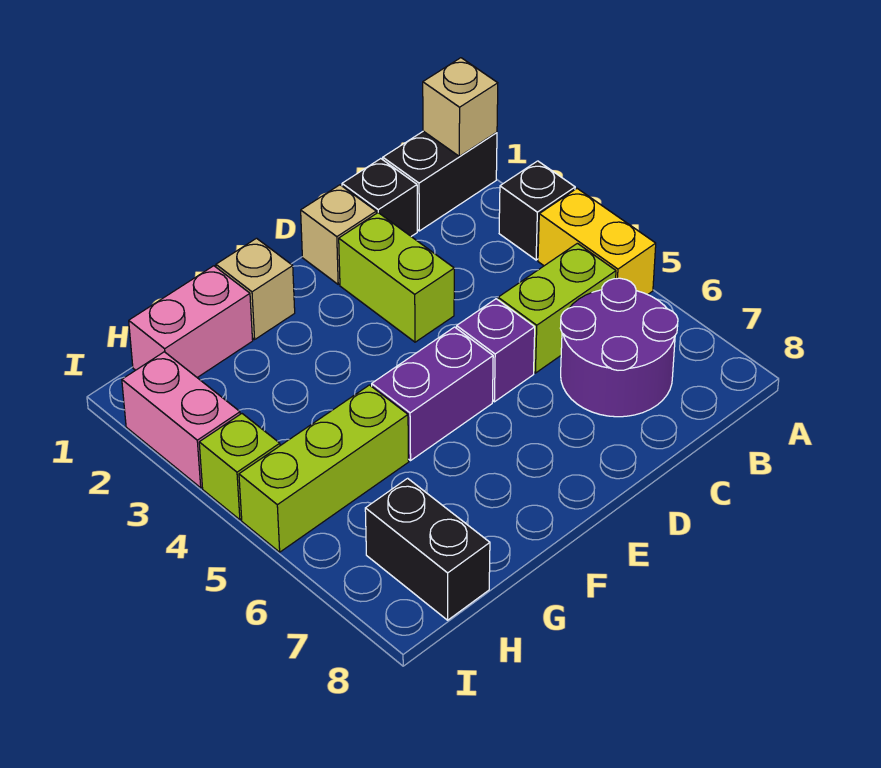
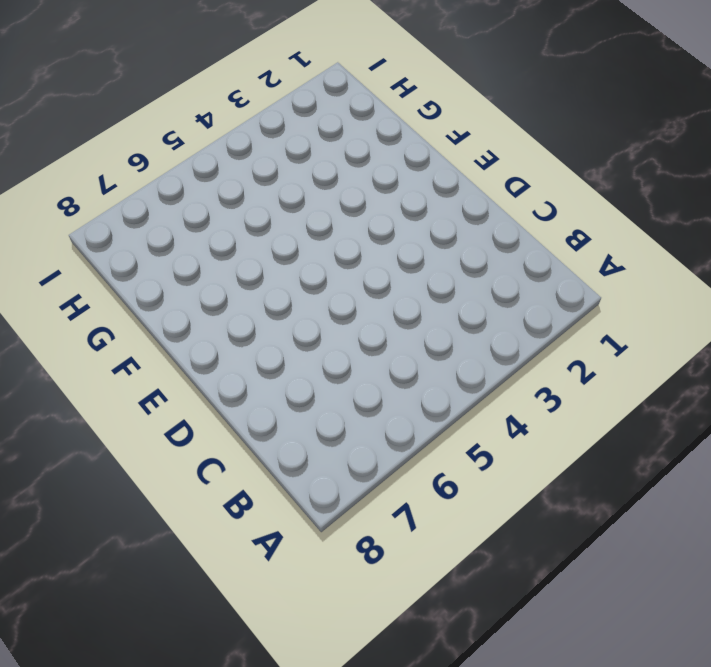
none -> black brick A1:B1 level 1
none -> black brick A3 level 1
none -> yellow brick A4:A5 level 1

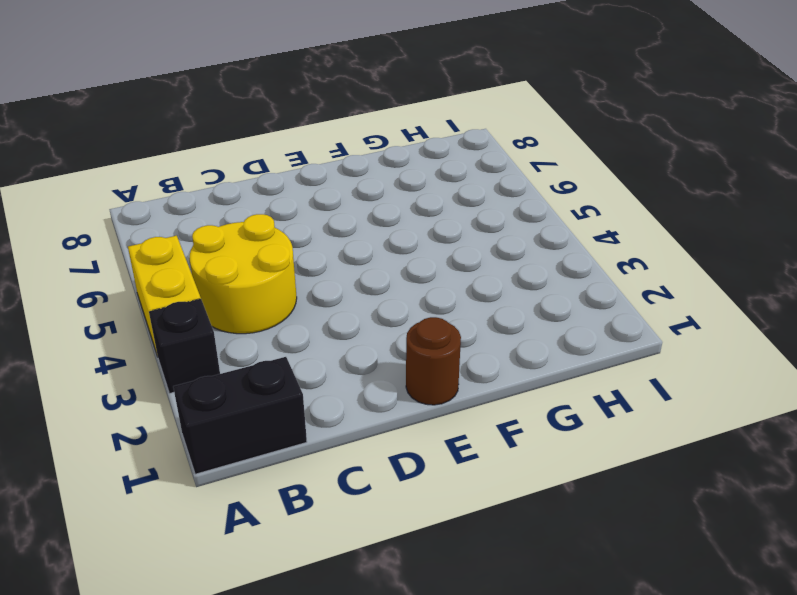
yellow round brick B4:C5 level 1 -> lime brick B5:C5 level 1
brown round brick E1 level 1 -> none
none -> purple round brick B6:C7 level 1
none -> black brick C1 level 1
none -> tan brick D1 level 1

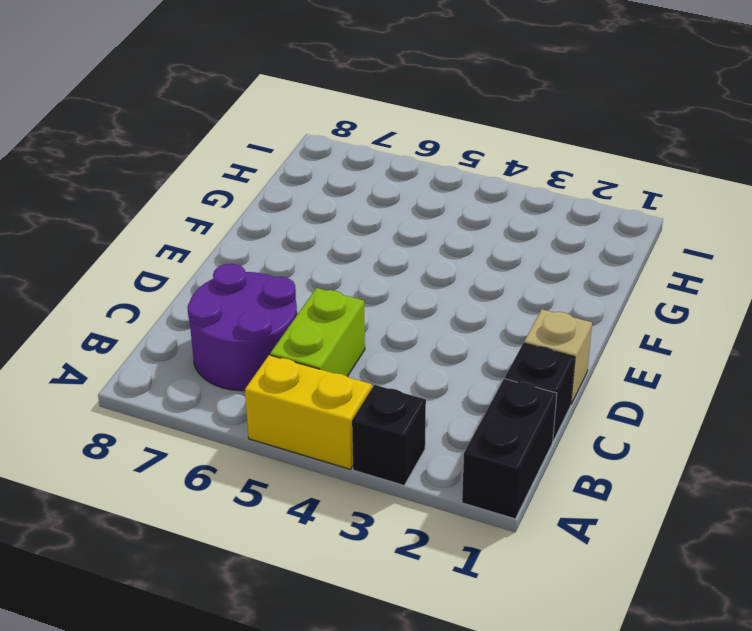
none -> lime brick D2:D3 level 1
none -> purple brick D5 level 1
none -> purple brick E5:F5 level 1

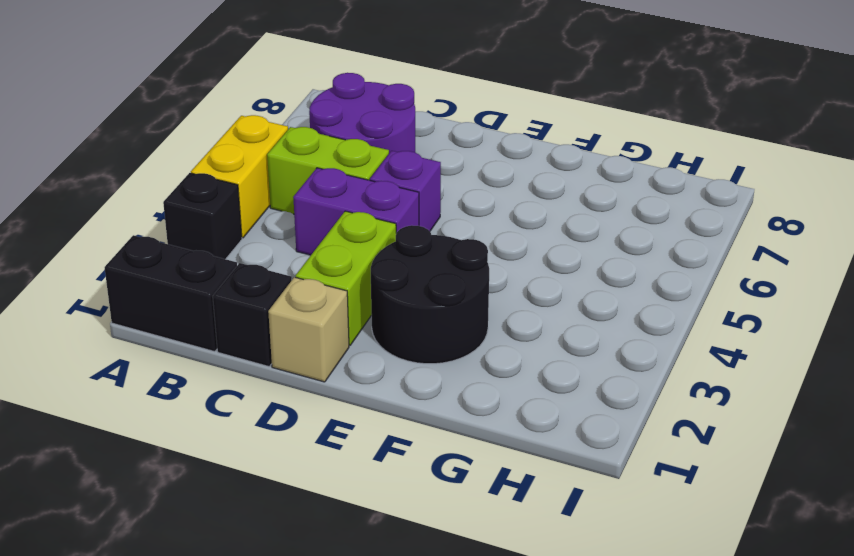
purple brick C4:D4 level 1 -> purple brick E5:F5 level 1
black round brick E2:F3 level 1 -> none
none -> tan brick F1 level 1
none -> pink brick G1:H1 level 1
none -> lime brick G5:I5 level 1

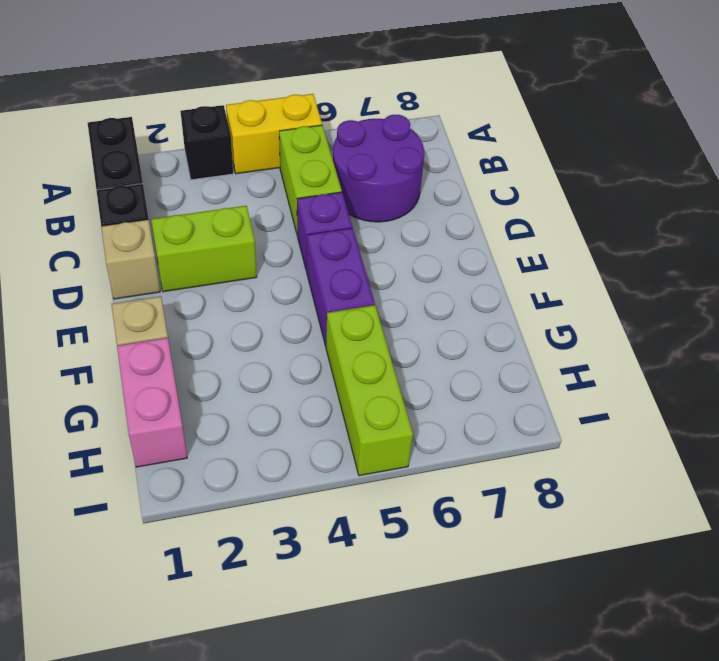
none -> black brick H7:H8 level 1
none -> pink brick I2:I3 level 1
none -> lime brick I4 level 1

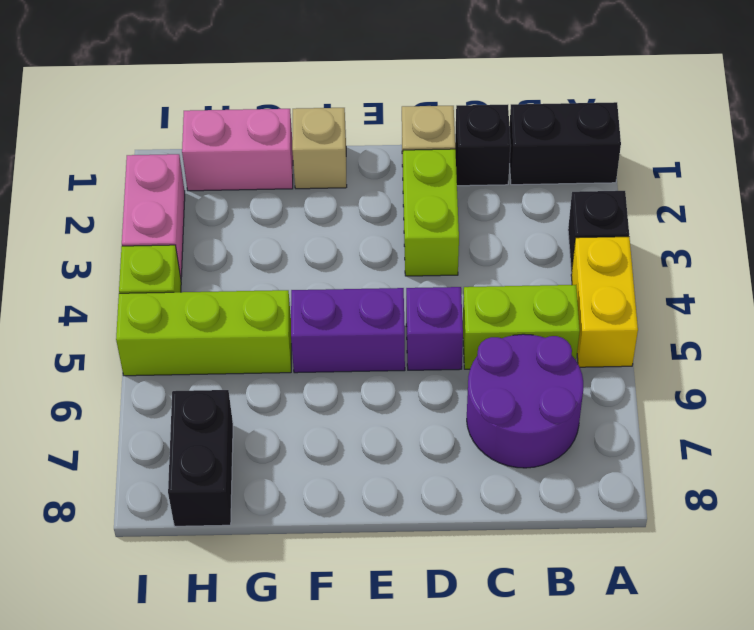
none -> tan brick A1 level 2

